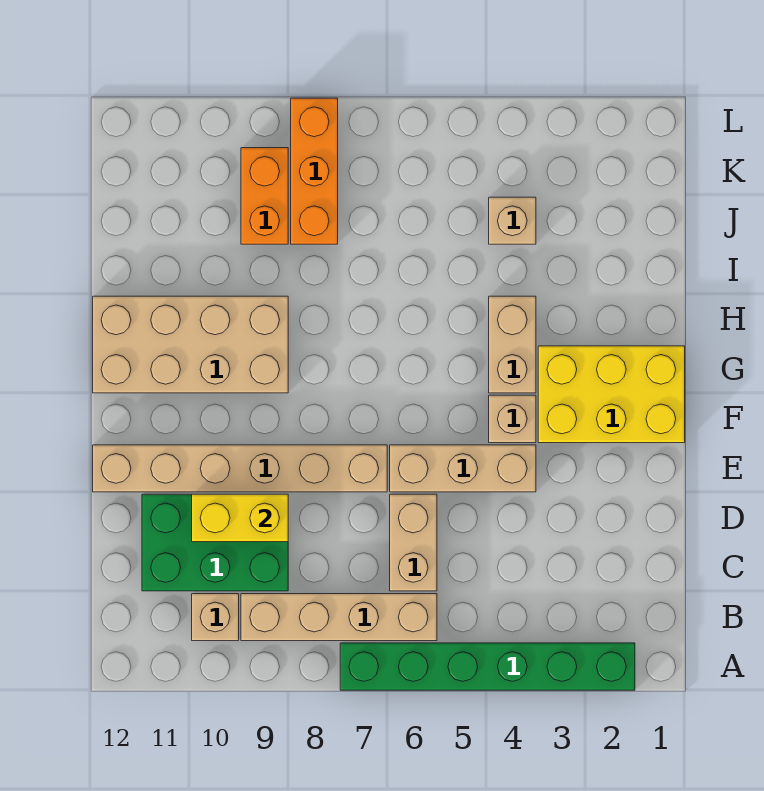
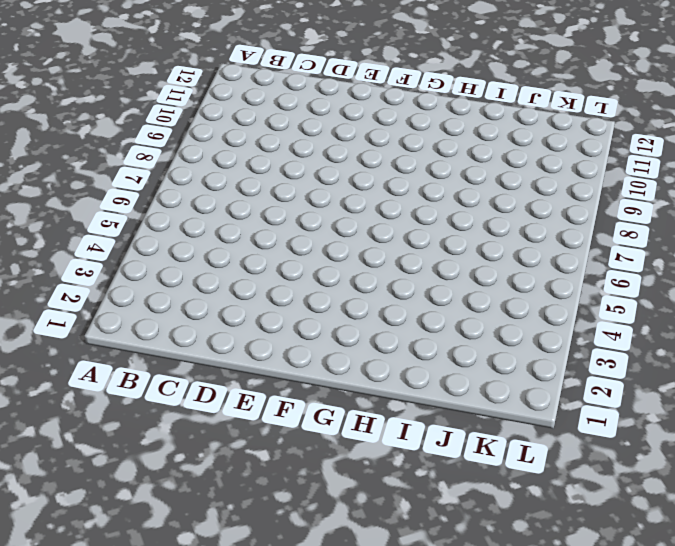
none -> green brick A2:A7 level 1
none -> tan brick B6:B9 level 1
none -> tan brick B10 level 1

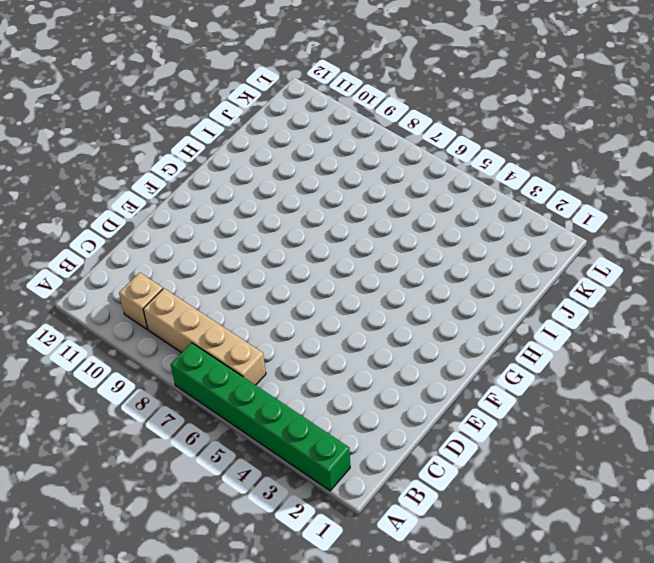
none -> tan brick C6:D6 level 1
none -> green brick C9:D11 level 1
none -> tan brick E4:E6 level 1

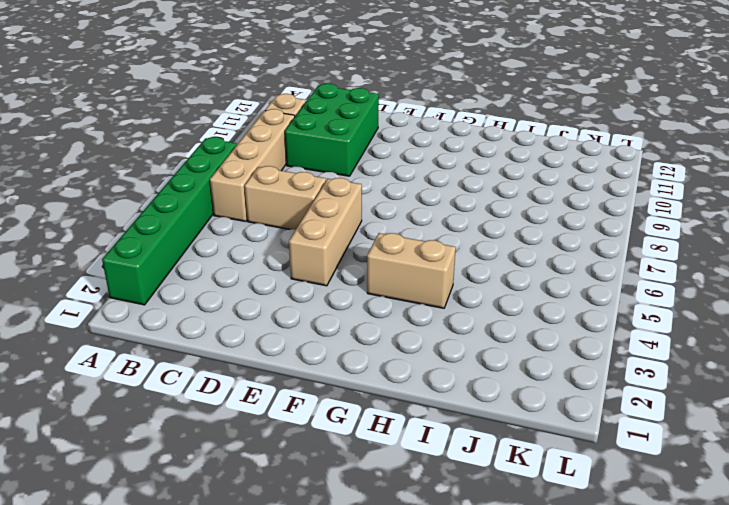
none -> tan brick E7:E12 level 1
none -> yellow brick F1:G3 level 1
none -> tan brick F4 level 1

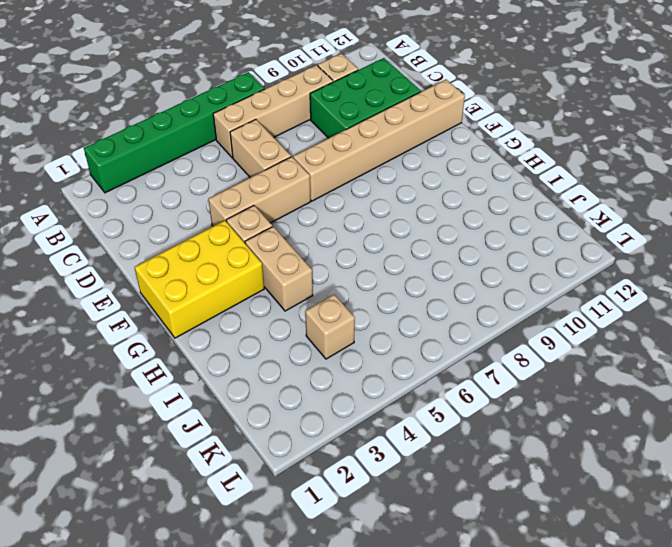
none -> tan brick G9:H12 level 1
none -> orange brick J8:L8 level 1
none -> orange brick J9:K9 level 1

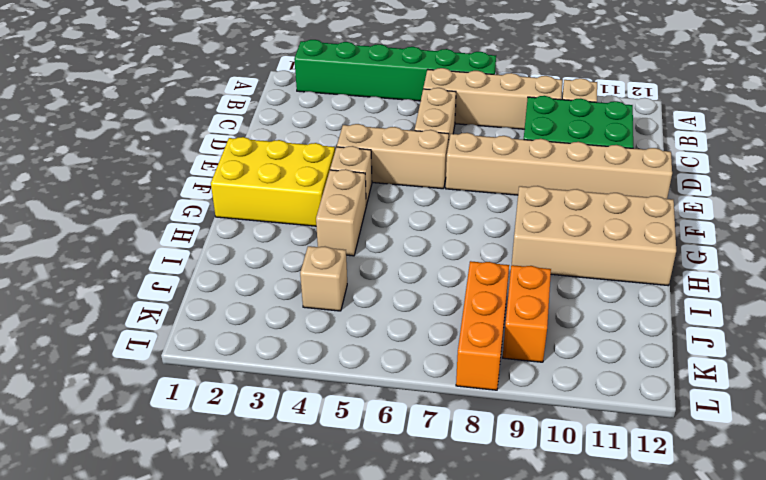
none -> yellow brick D9:D10 level 2

